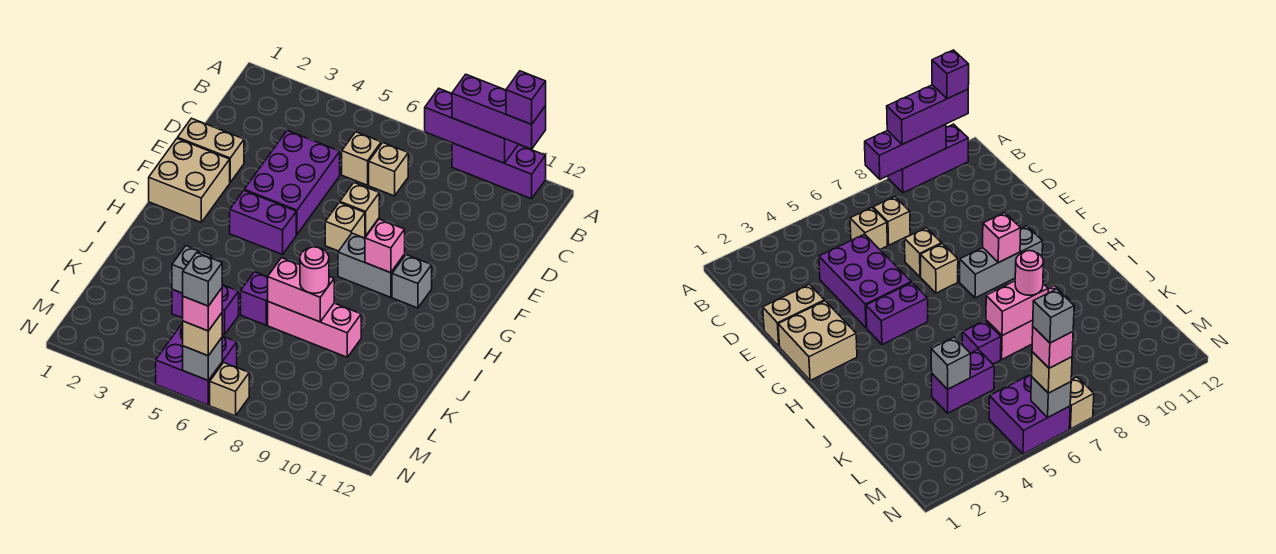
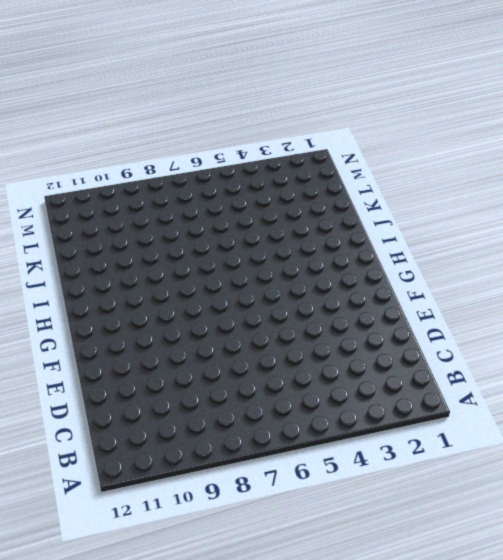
none -> purple brick A9:A11 level 1
none -> tan brick C6 level 1
none -> tan brick C7 level 1

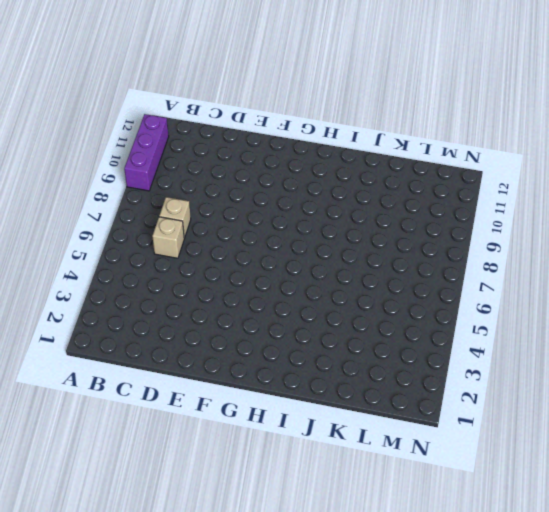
none -> purple brick D4:F5 level 1
none -> tan brick E1:E2 level 1
none -> tan brick E7 level 1

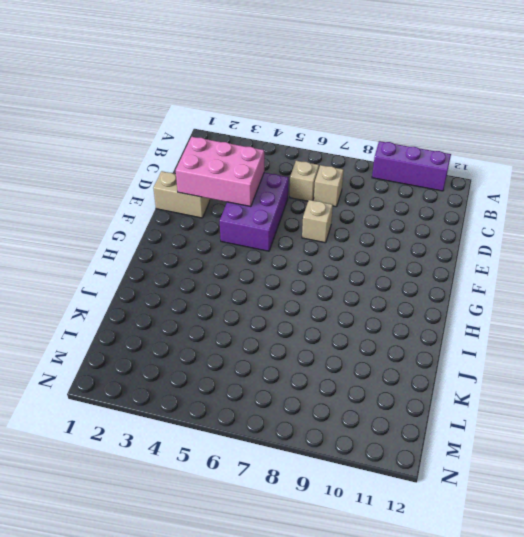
pink brick D2:E4 level 2 -> none
none -> tan brick F1:G2 level 1
none -> tan brick F7 level 1
none -> purple brick G4:G5 level 1

